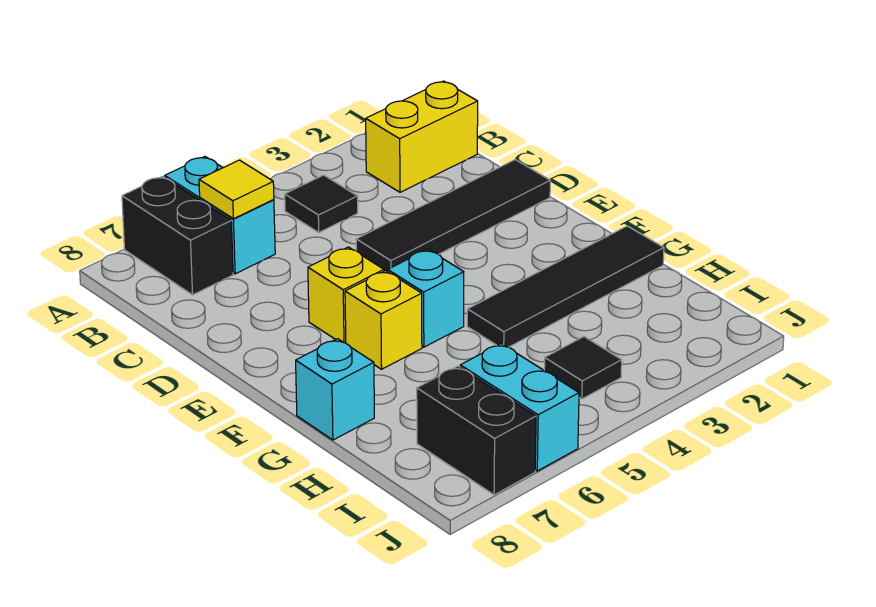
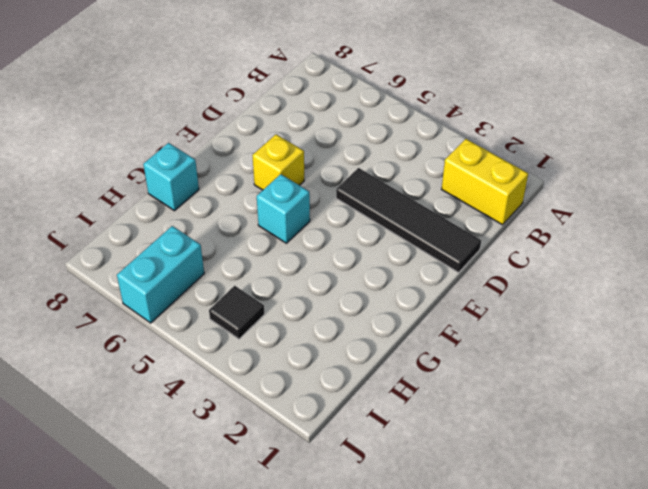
none -> cyan brick A6:B6 level 1
none -> black brick A7:B7 level 1
none -> black tile B4 level 1

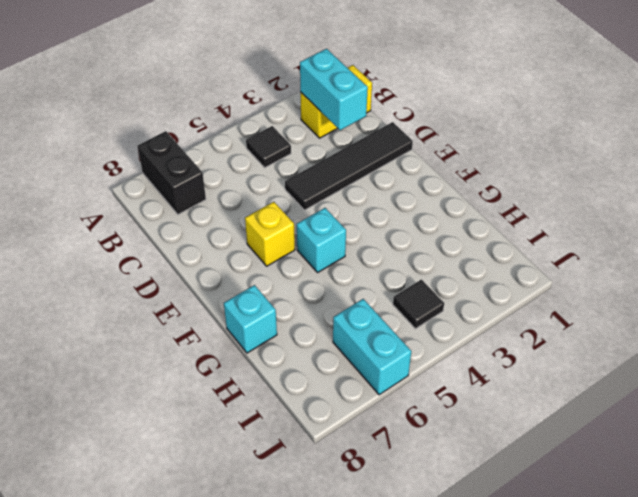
cyan brick B2:C2 level 2 -> cyan brick A6:B6 level 1
none -> yellow brick F6 level 1
none -> black tile G1:G4 level 1
none -> black brick I7:J7 level 1

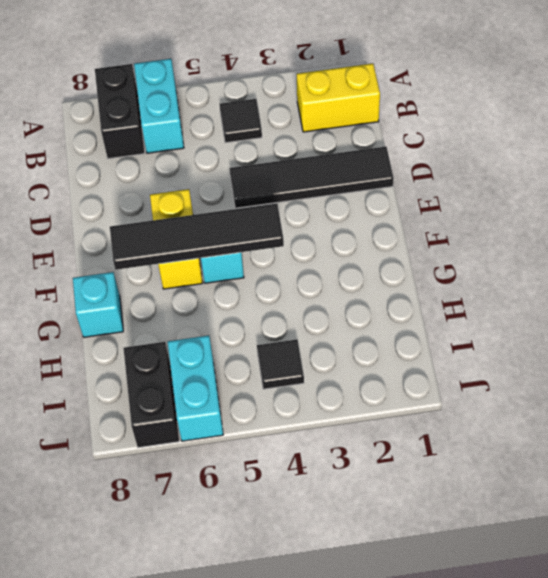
black tile F4:F7 level 2 -> black tile G1:G4 level 1
none -> yellow tile B6 level 2

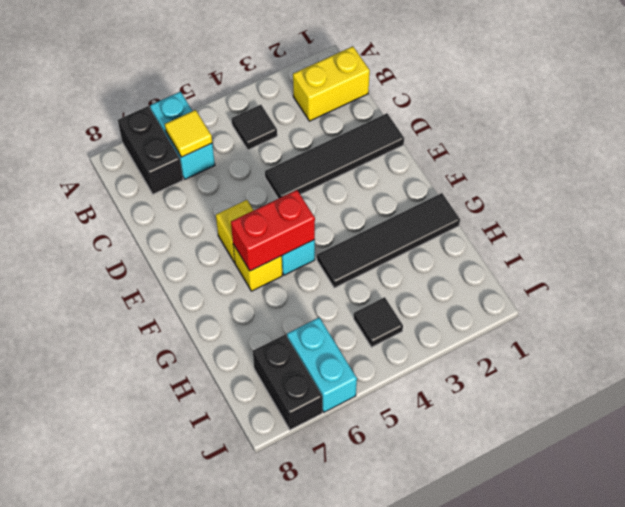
red brick F5:F6 level 2 -> none
none -> cyan brick G8 level 1

